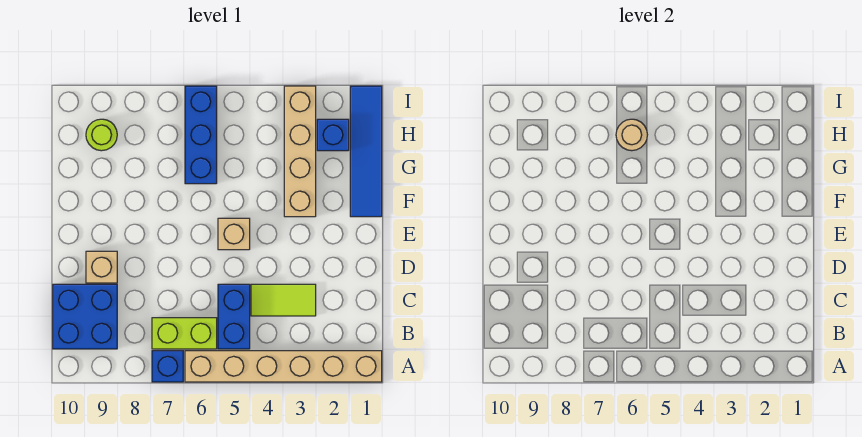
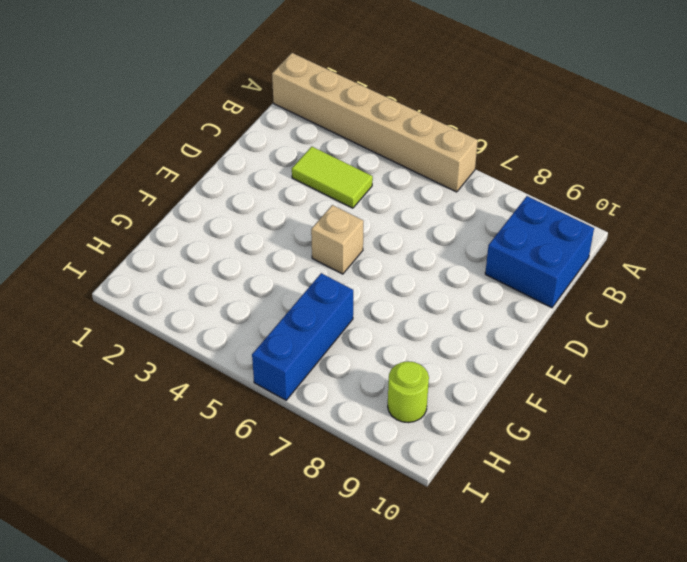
none -> blue brick A7 level 1
none -> blue brick B5:C5 level 1
none -> lime brick B6:B7 level 1

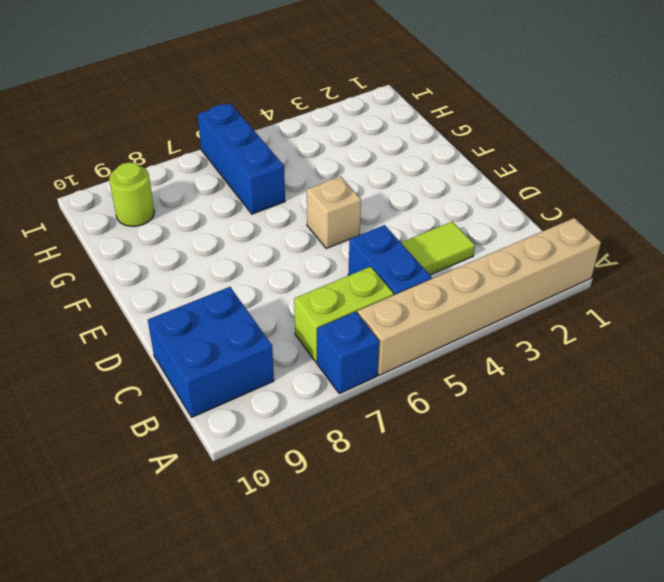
none -> tan brick D9 level 1
none -> blue tile F1:I1 level 1
none -> tan brick F3:I3 level 1

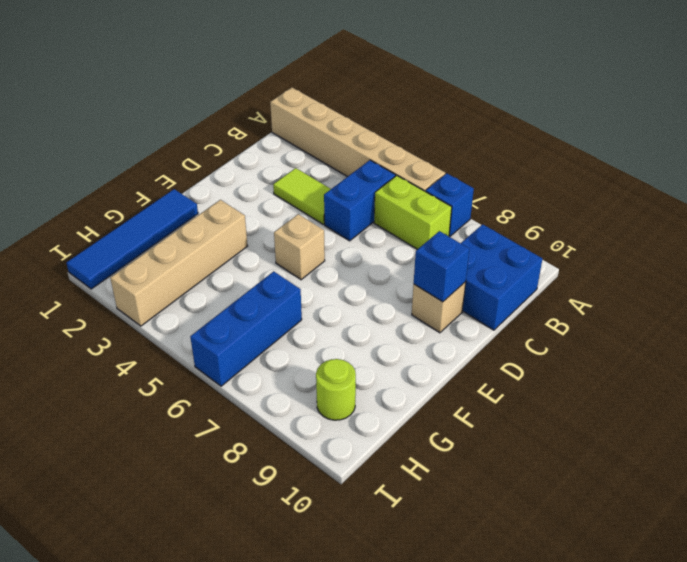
blue brick D9 level 2 -> blue brick H2 level 1
none -> tan round brick H6 level 2

